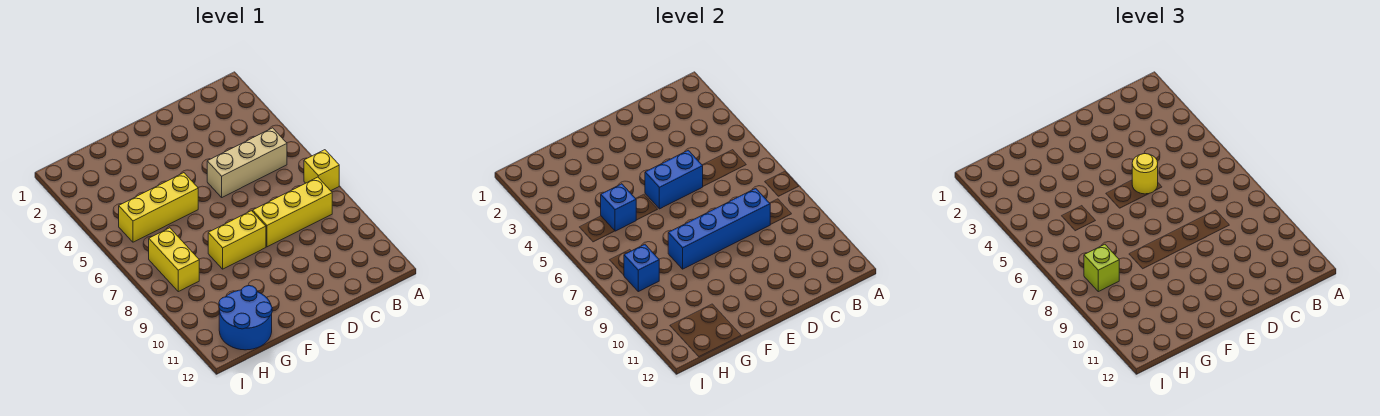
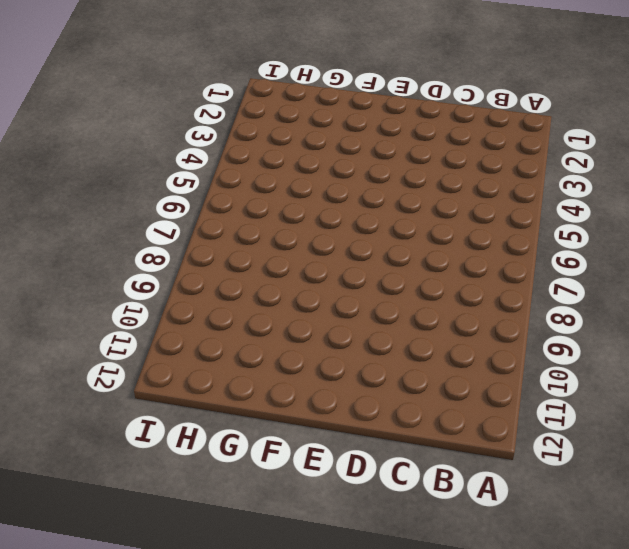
none -> yellow brick A7 level 1
none -> tan brick B5:D5 level 1
none -> yellow brick B8:D8 level 1

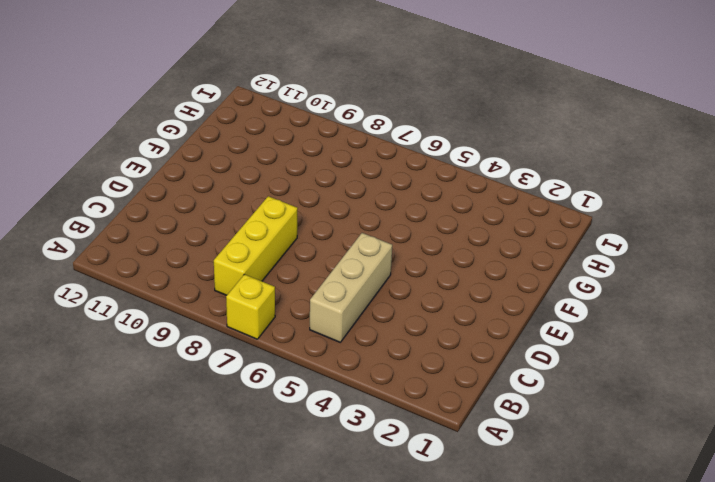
none -> yellow brick E8:F8 level 1
none -> yellow brick F5:H5 level 1
none -> blue round brick G11:H12 level 1

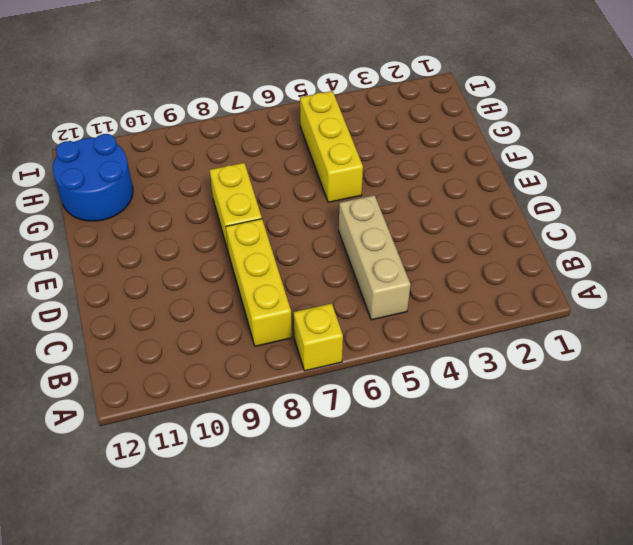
none -> yellow brick H7:H8 level 1
none -> blue brick C8:F8 level 2
none -> blue brick D5:E5 level 2

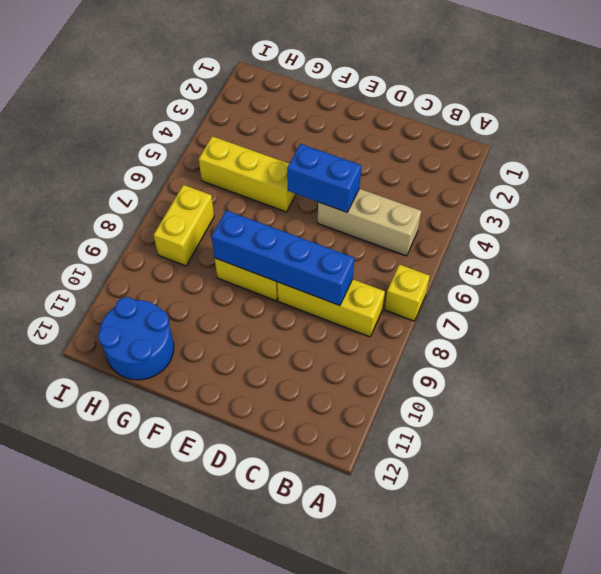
none -> blue brick G5 level 2
none -> blue brick H8 level 2
none -> yellow round brick D5 level 3

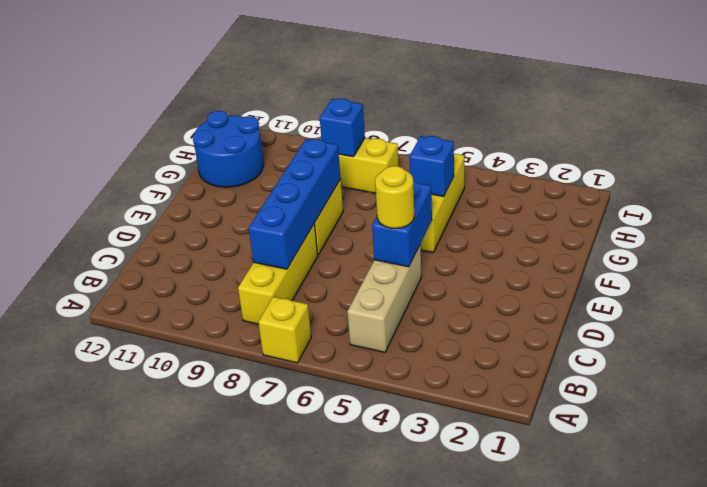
none -> lime brick H8 level 3

